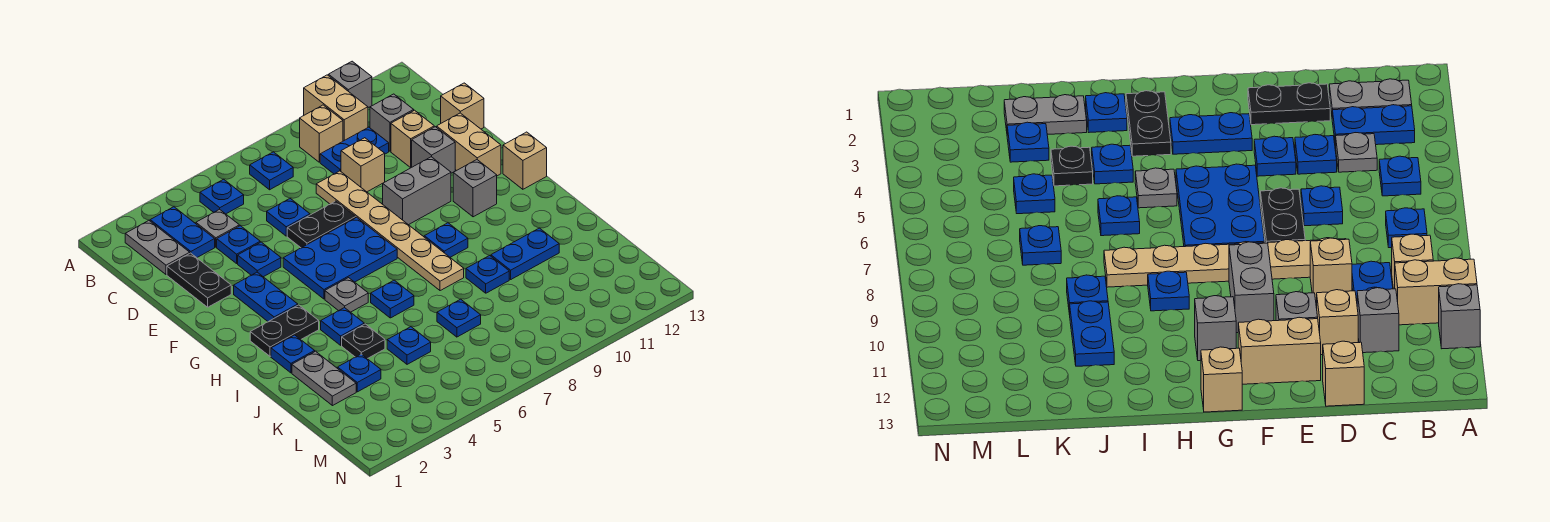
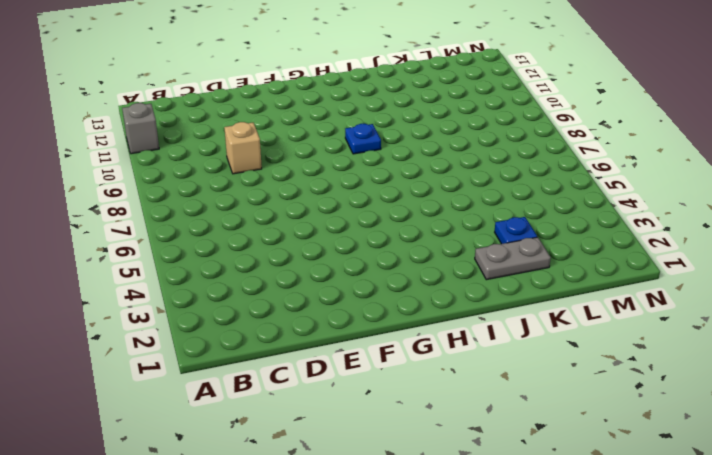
none -> tan brick A10:B10 level 1
none -> grey plate B2:C2 level 1
none -> blue plate B3:C3 level 1
none -> blue plate B5 level 1

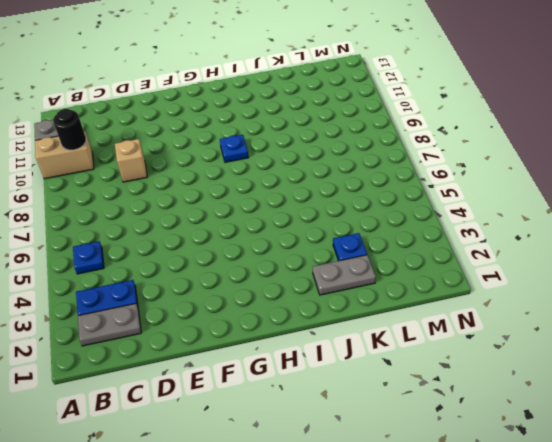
black round brick B10 level 2 -> none
none -> blue plate B7 level 1
none -> tan brick B9 level 1
none -> grey plate C4 level 1
none -> blue plate C9:C10 level 1

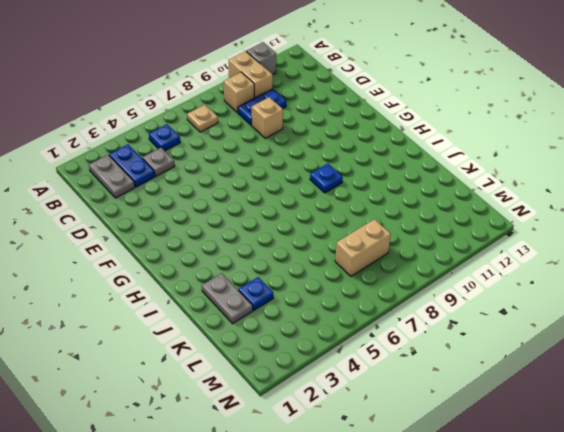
tan plate B7 level 1 -> blue plate B7 level 1
tan brick L7:L8 level 1 -> tan brick E12:F12 level 1
none -> grey brick C11 level 1
none -> black plate D2:E2 level 1
none -> blue plate D4 level 1
none -> blue plate D6 level 1

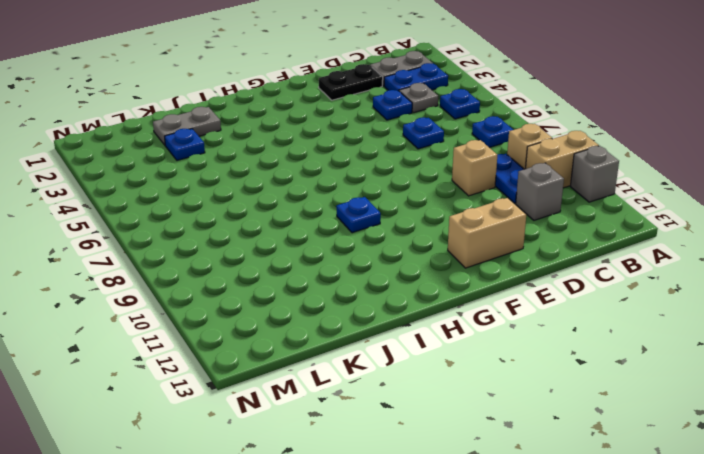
none -> tan plate D8:I8 level 1
none -> tan brick D11 level 1
none -> tan brick D13 level 1
none -> blue plate E4 level 1

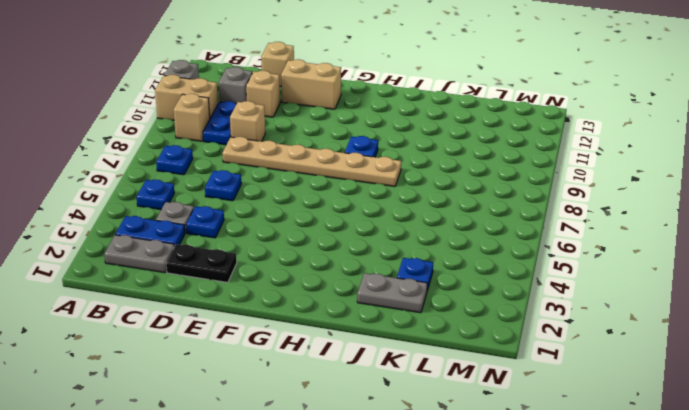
none -> blue plate E4 level 1
none -> black plate E6:E7 level 1
none -> grey brick E11 level 1
none -> blue plate F3:G3 level 1

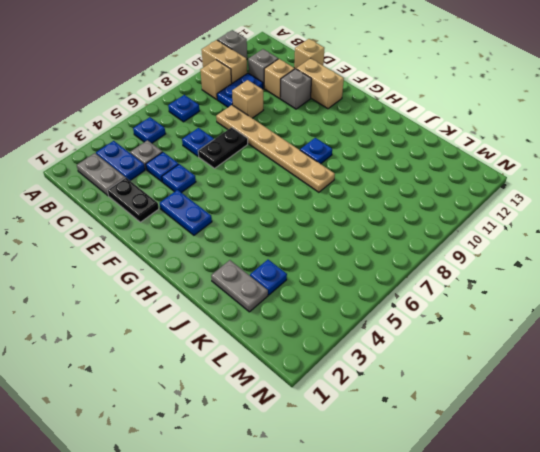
none -> blue plate F5:G7 level 1
none -> grey brick F9:F10 level 1
none -> grey brick G11 level 1
none -> tan brick G13 level 1

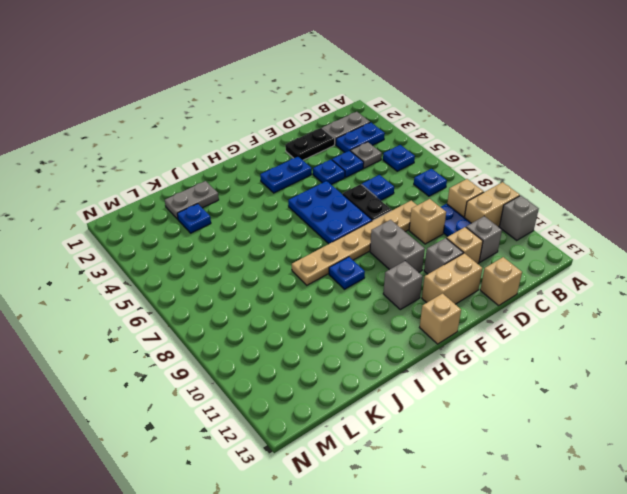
none -> black plate H2:H3 level 1
none -> grey plate H5 level 1
none -> blue plate I2 level 1
none -> blue plate I4 level 1

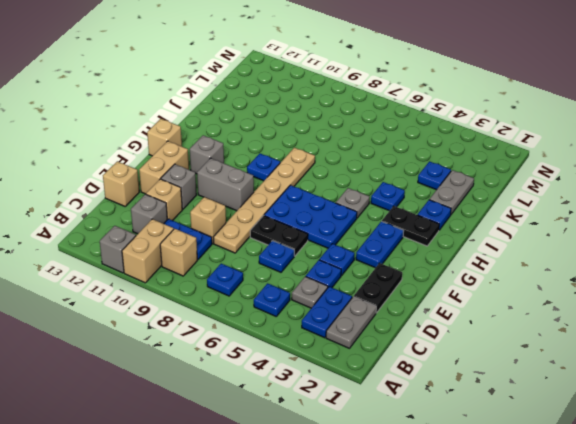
none -> blue plate I6 level 1
none -> black plate J4 level 1
none -> blue plate J9 level 1
none -> blue plate J10:J11 level 1

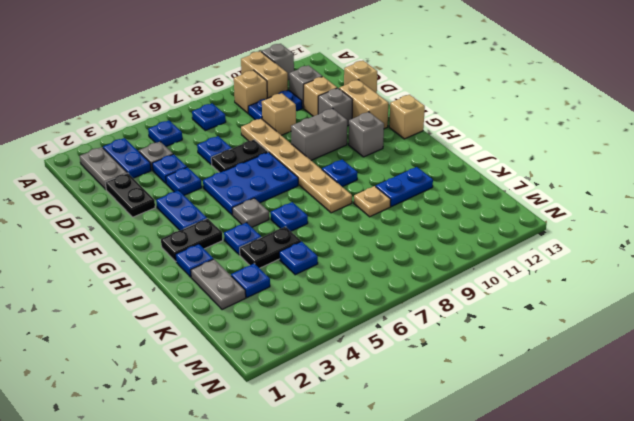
black plate J4:J5 level 1 -> black plate J4 level 1
tan plate J9 level 1 -> blue plate J9 level 1
none -> blue plate K7 level 1

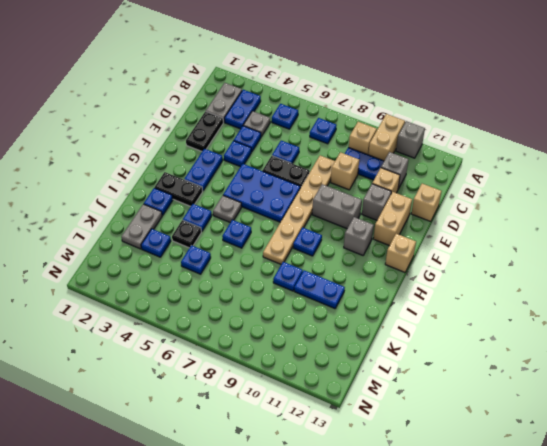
none -> blue plate K7 level 1

